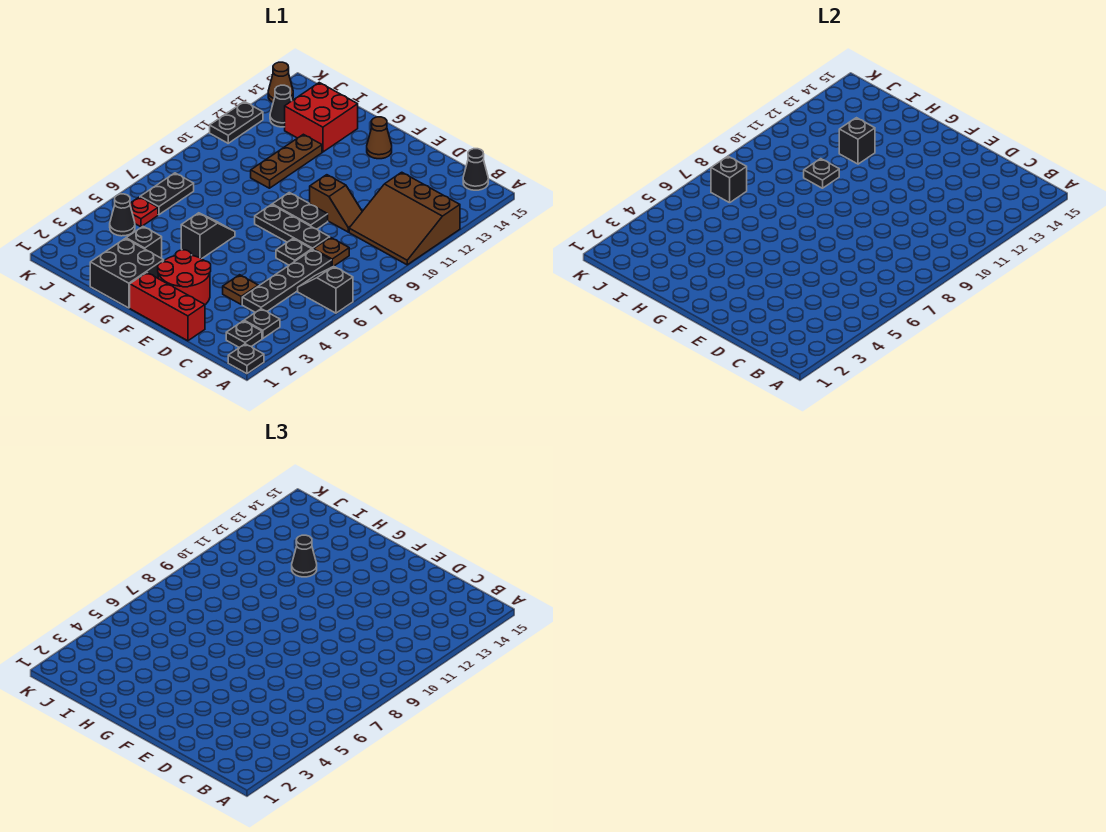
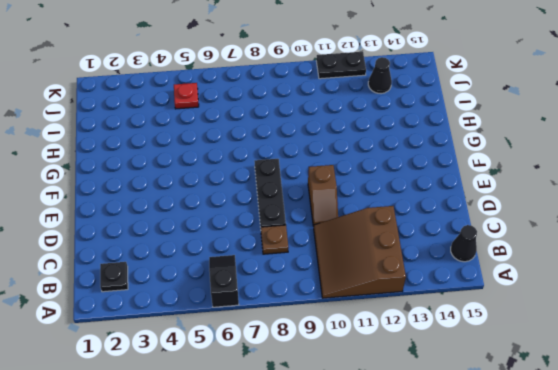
none -> black plate A1 level 1
none -> black plate B3 level 1
none -> black plate C4:C7 level 1
none -> red brick D1:F1 level 1

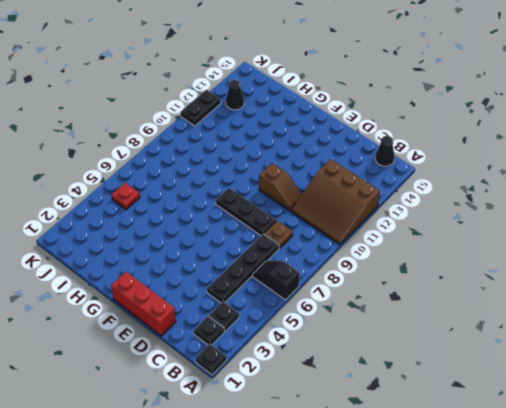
none -> brown plate D4 level 1
none -> black plate D7 level 1
none -> red round brick E2:F3 level 1
none -> black plate E9:F9 level 1

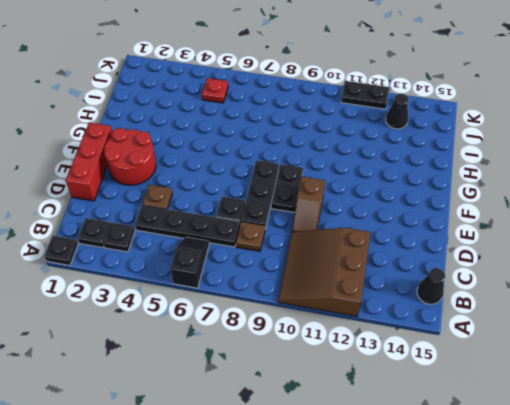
none -> brown cone F14 level 1
none -> black brick G1:H2 level 1
none -> black slope G5:G6 level 1 top 5
none -> black brick H3 level 1

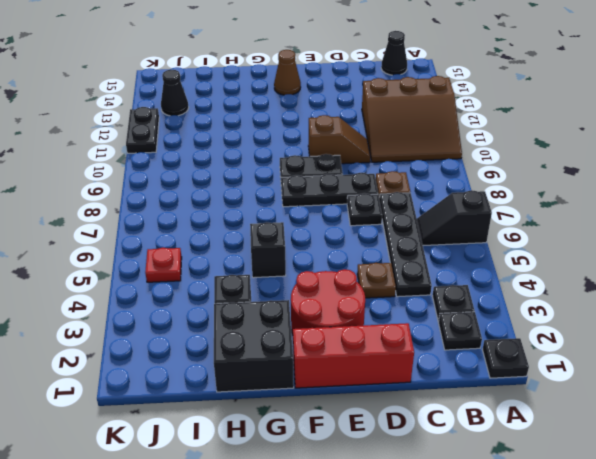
none -> brown plate H10:H12 level 1
none -> red brick H13:I14 level 1
none -> black cone J4 level 1
none -> black plate J6:J7 level 1

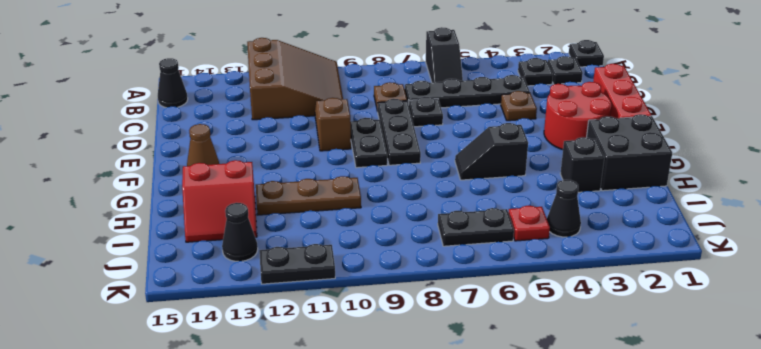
red slope H13:I14 level 1 top H -> red brick H13:I14 level 1
none -> brown cone K14 level 1
none -> black plate H10 level 2
none -> black brick H12 level 2
none -> black brick J7 level 2

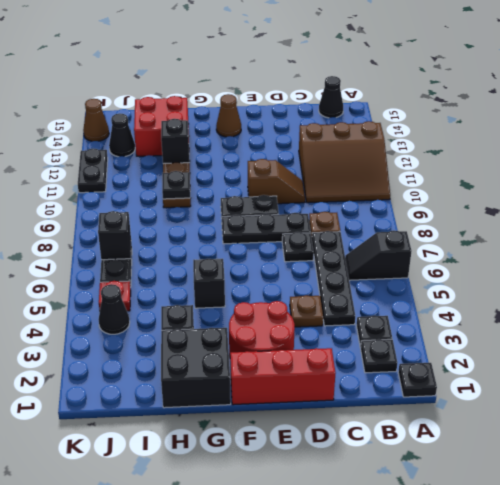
none -> black cone H12 level 3

